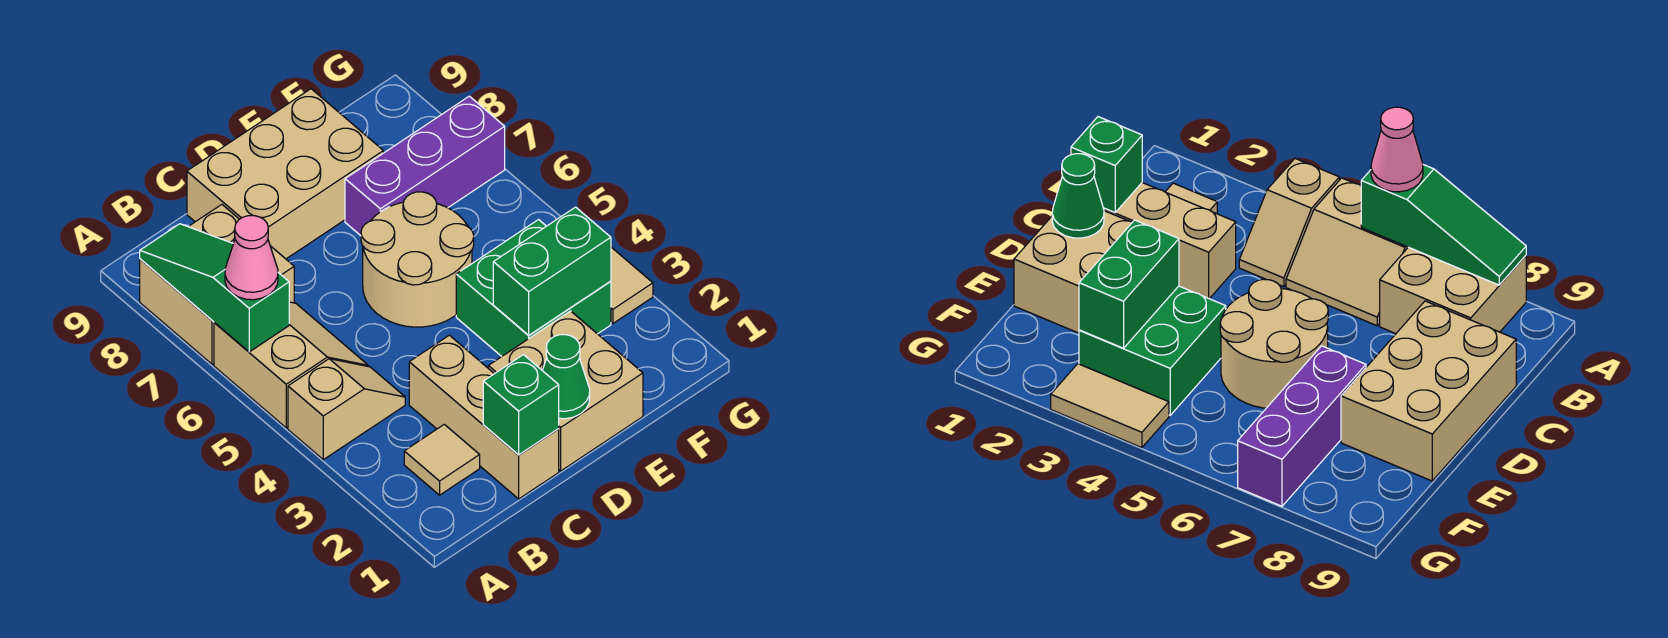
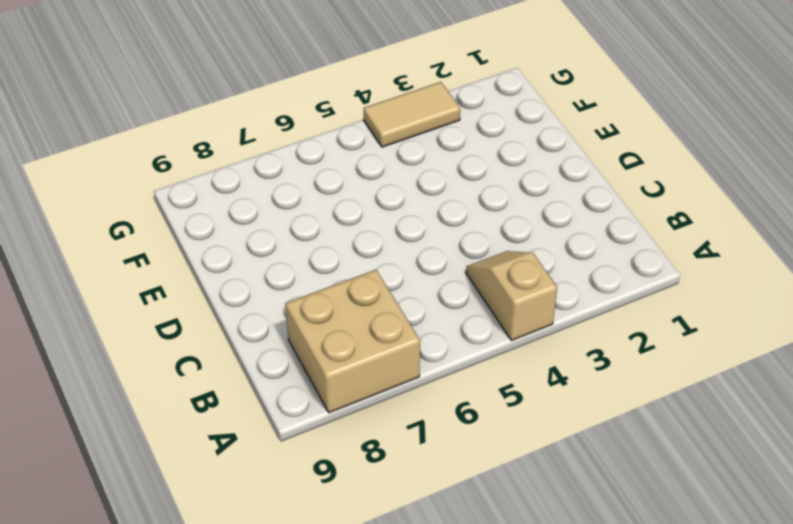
none -> tan slope A5:B6 level 1 top A
none -> tan tile B2 level 1
none -> tan brick C1:C3 level 1

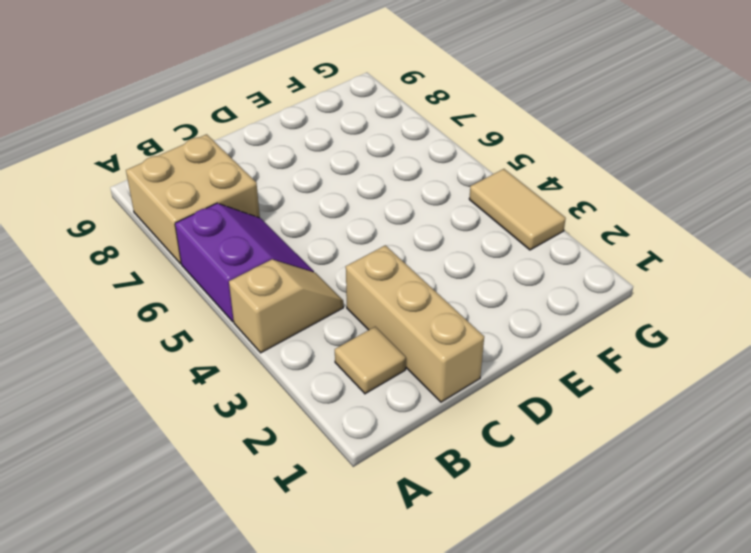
purple slope A5:B6 level 1 top A -> tan slope A5:B6 level 1 top A
none -> tan brick C8:E9 level 1
none -> tan brick D1:E2 level 1
none -> tan round brick D5:E6 level 1

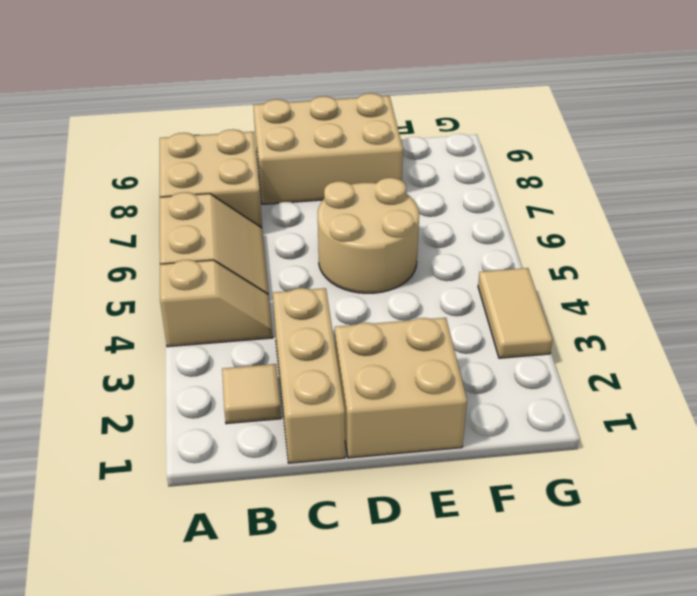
none -> green brick E3:F4 level 1
none -> purple brick E7:G7 level 1
none -> green slope A6:A8 level 2 top 6

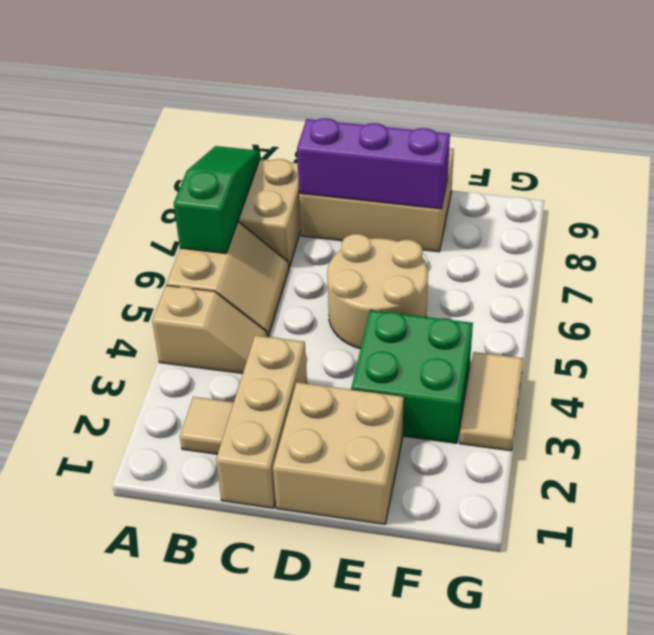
purple brick C8:E8 level 2 -> purple brick E7:G7 level 1
none -> green brick C1 level 2
none -> green cone D1 level 2
none -> green brick E3:F3 level 2

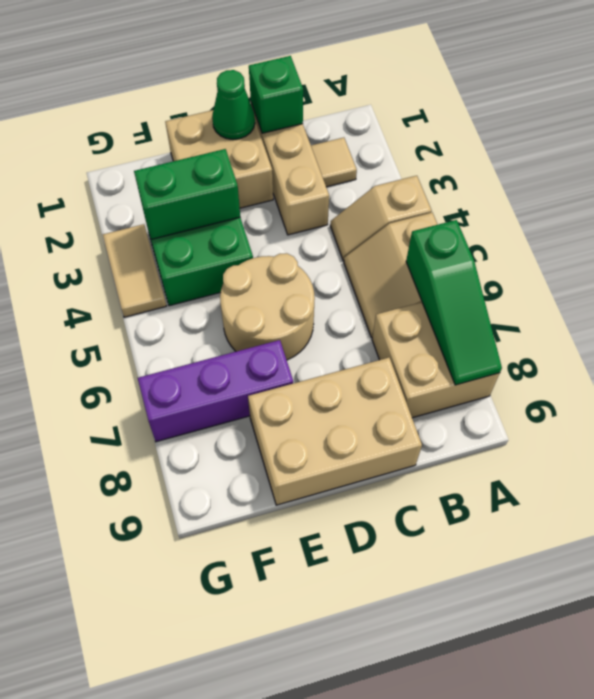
none -> pink cone A6 level 3

